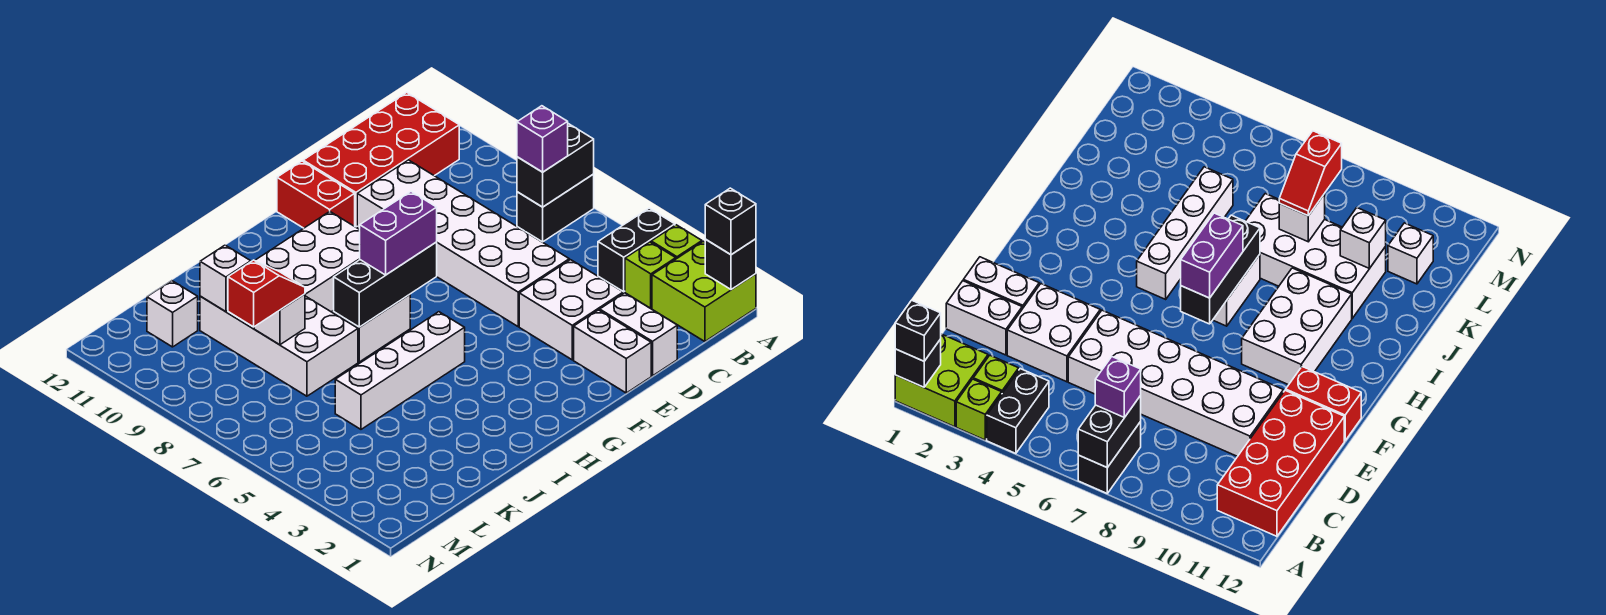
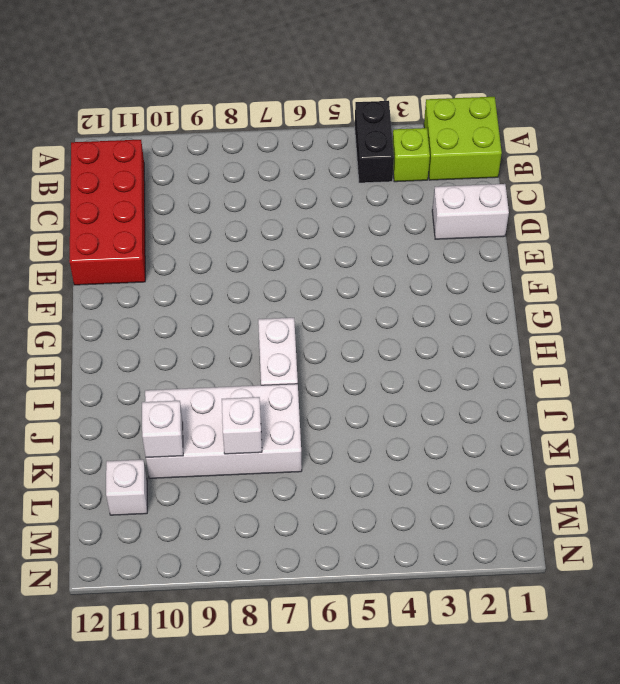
none -> lime brick A3 level 1
none -> black brick A7:B7 level 1
none -> white brick D3:E4 level 1

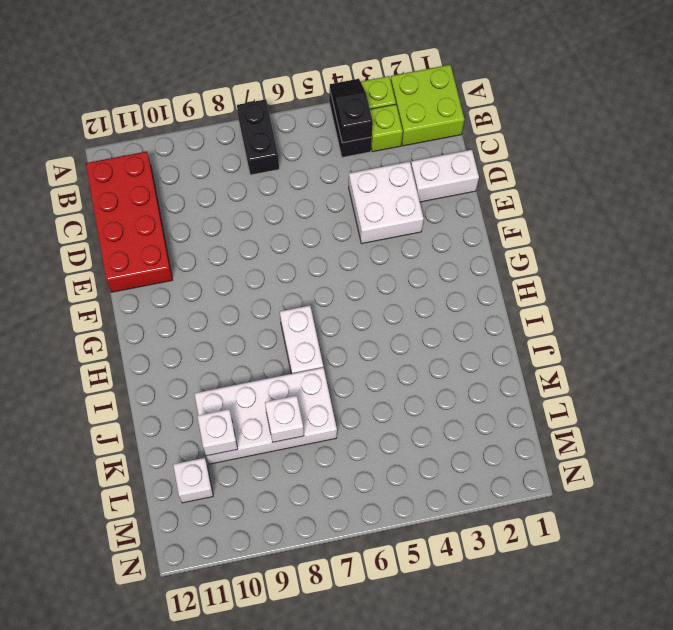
black slope A4:B4 level 2 top B -> none
none -> white brick D5:E10 level 1
none -> white brick E1:E2 level 1
none -> red brick F11:F12 level 1

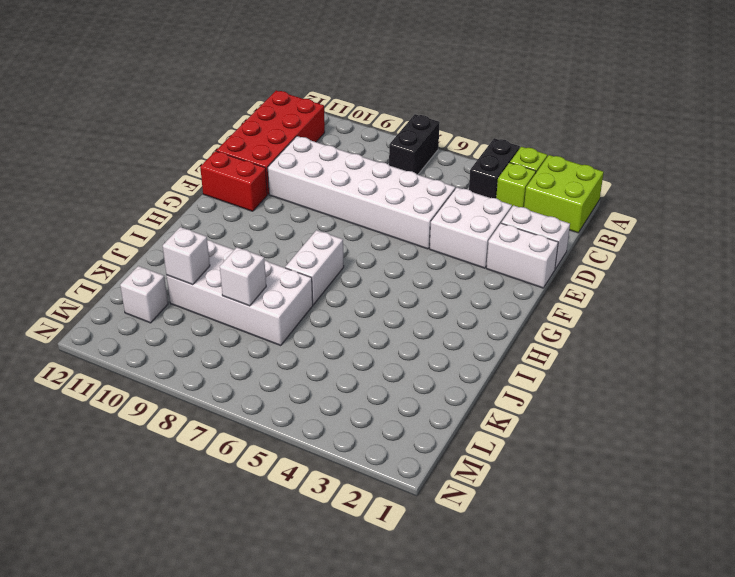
none -> white brick G9:I10 level 1
none -> white brick H5:K5 level 1
none -> black brick A1 level 2

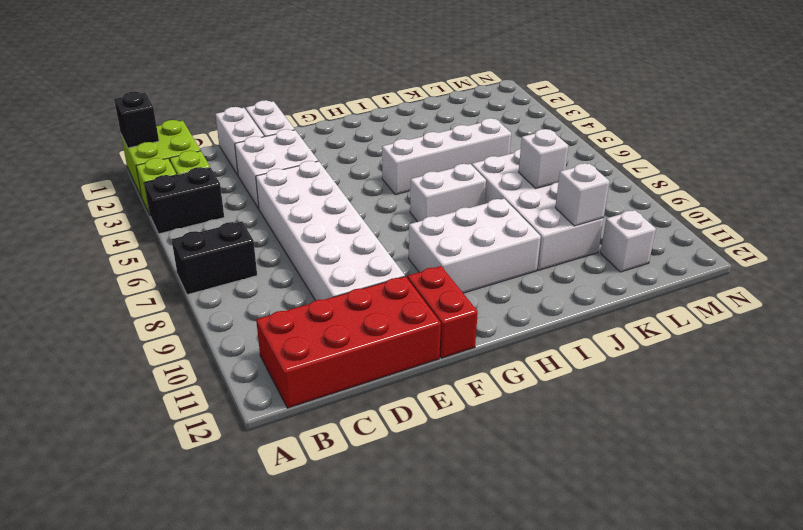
none -> black brick A7:B7 level 2
none -> black brick G7:I7 level 2
none -> black brick A1 level 3

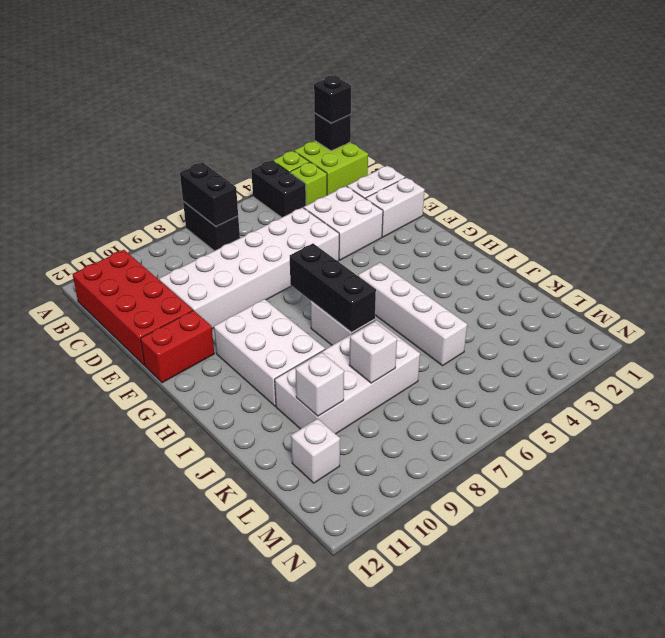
none -> purple brick B7 level 3
none -> purple brick G7:H7 level 3
none -> red slope K8:L8 level 3 top L

